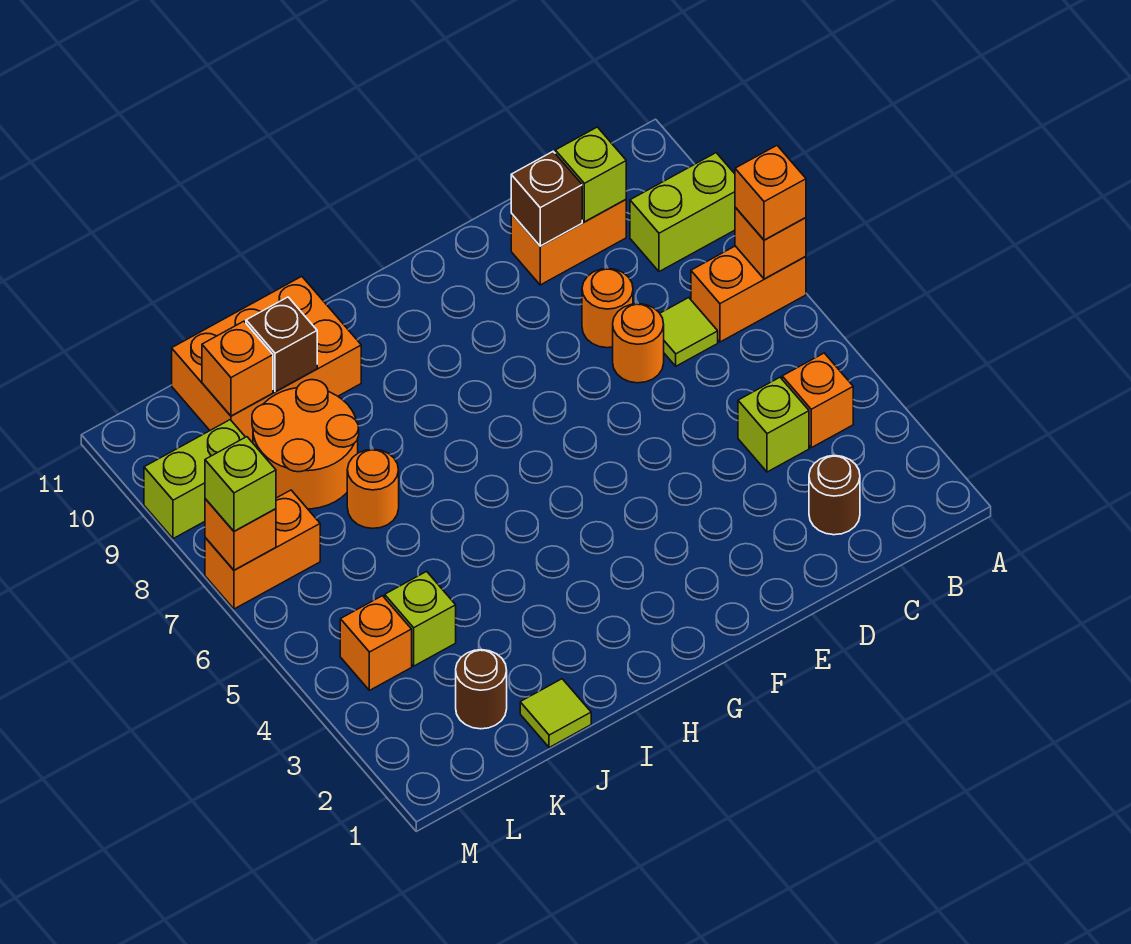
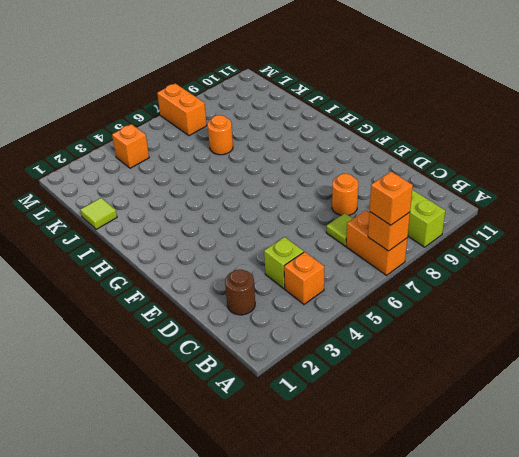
none -> orange brick C10:D10 level 1
none -> orange round brick D7 level 1
none -> orange brick I10:K11 level 1

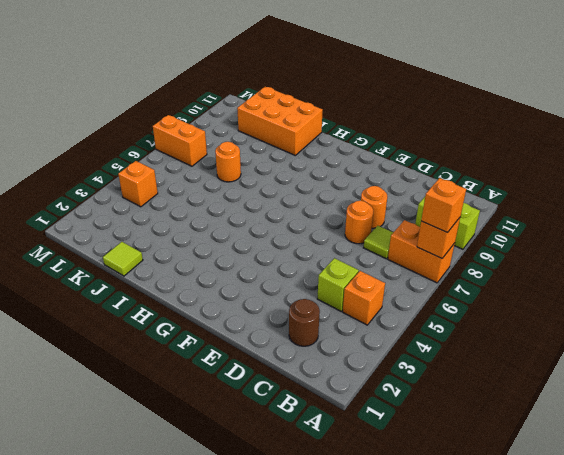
none -> orange brick C10:D10 level 1
none -> orange round brick J8:K9 level 1
none -> brown round brick K2 level 1

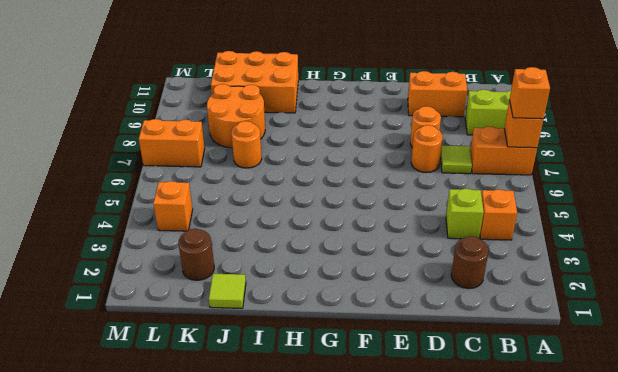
none -> lime brick K4 level 1
none -> lime brick L9:M9 level 1
none -> lime brick C10 level 2

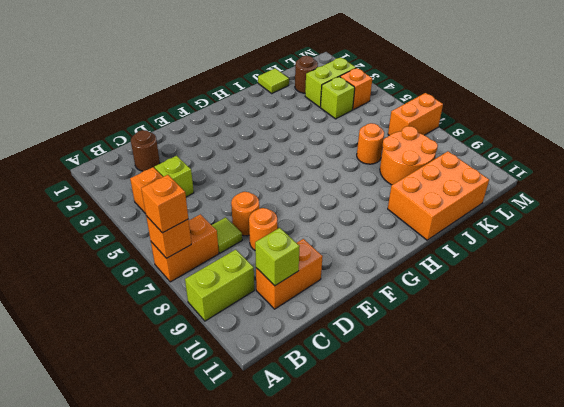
lime brick K3:L3 level 1 -> lime brick L9:M9 level 1
none -> brown brick D10 level 2
none -> brown brick J10 level 2
none -> orange brick K10 level 2

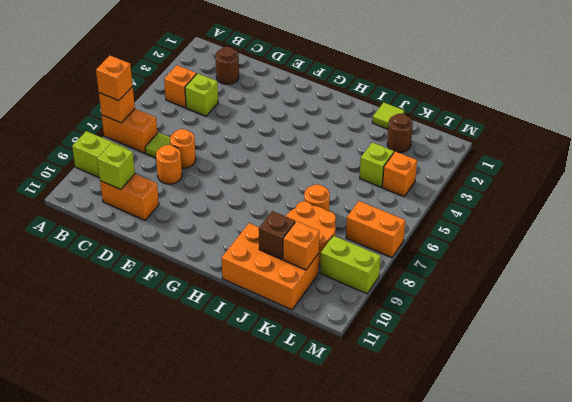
none -> brown brick D10 level 2
none -> orange brick M7 level 2
none -> lime brick M7 level 3

